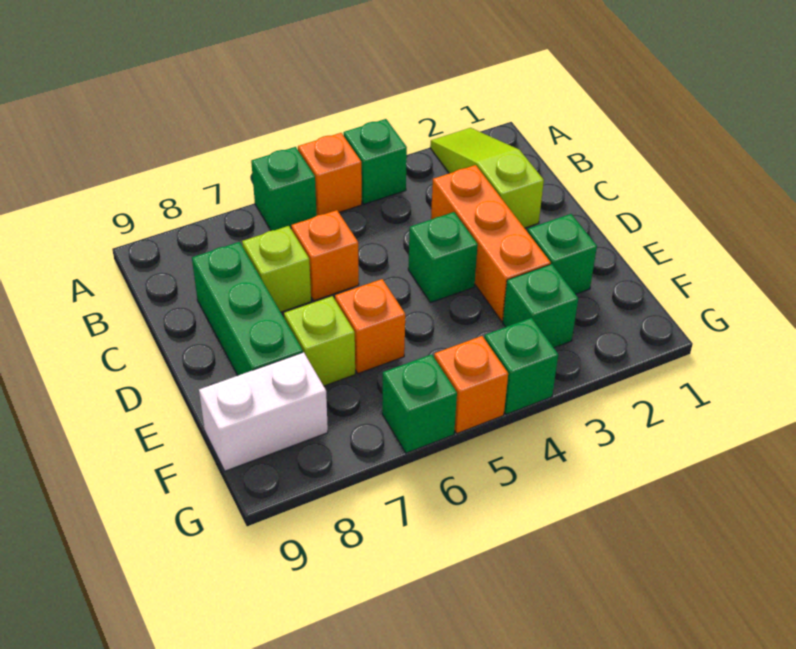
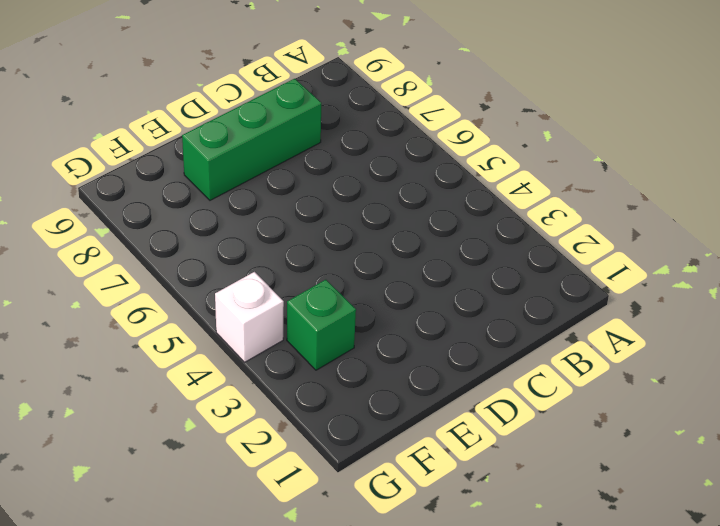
white brick G4 level 1 -> green brick G4 level 1
none -> lime slope A2:C2 level 1 top C
none -> green brick A4 level 1
none -> orange brick A5 level 1

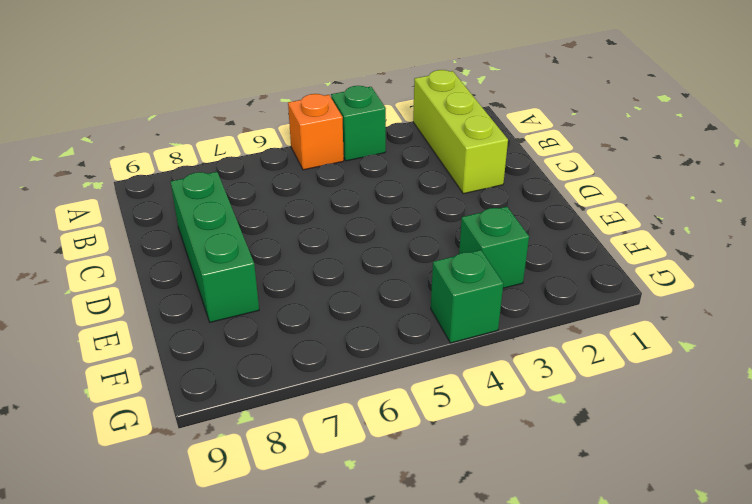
lime brick A2:C2 level 1 -> lime slope A2:C2 level 1 top C
none -> green brick A6 level 1
none -> orange brick C3:E3 level 1
none -> orange brick C6 level 1

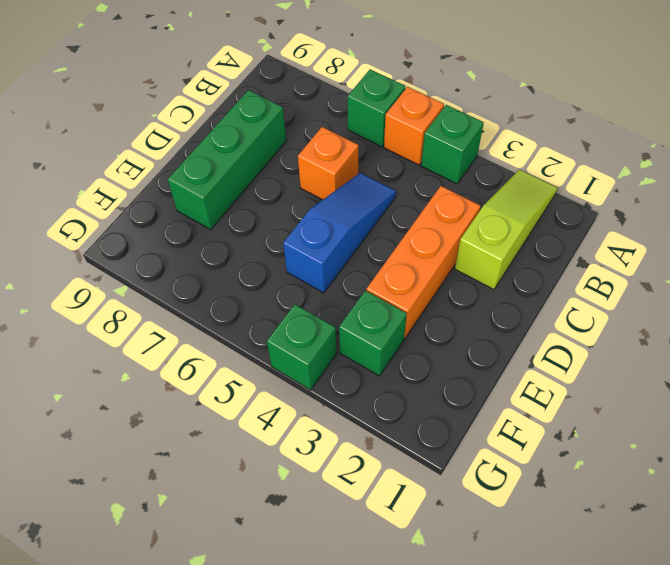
blue slope C5:E5 level 1 top E -> none
none -> lime brick C7 level 1
none -> green brick D4 level 1
none -> green brick E2 level 1

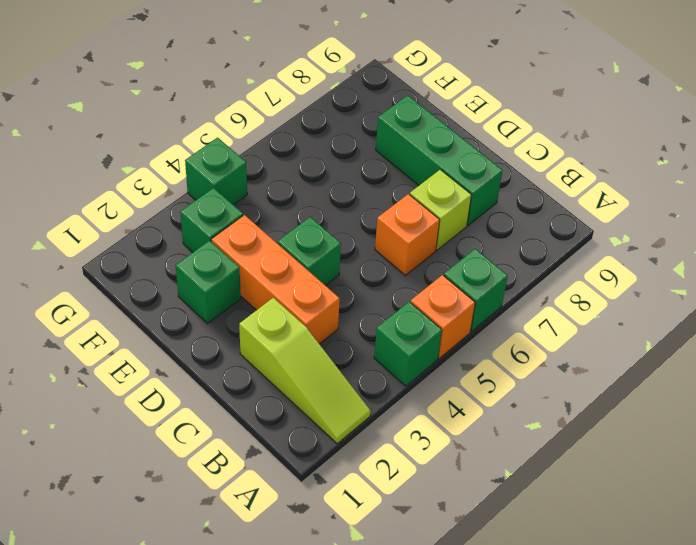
none -> orange brick E6 level 1
none -> lime brick E7 level 1
none -> white brick F8:F9 level 1

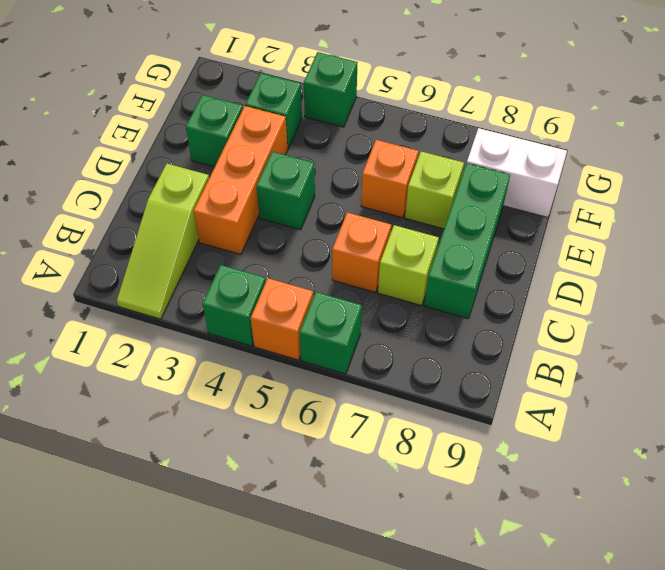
none -> orange brick G5 level 1
none -> green brick G6 level 1

